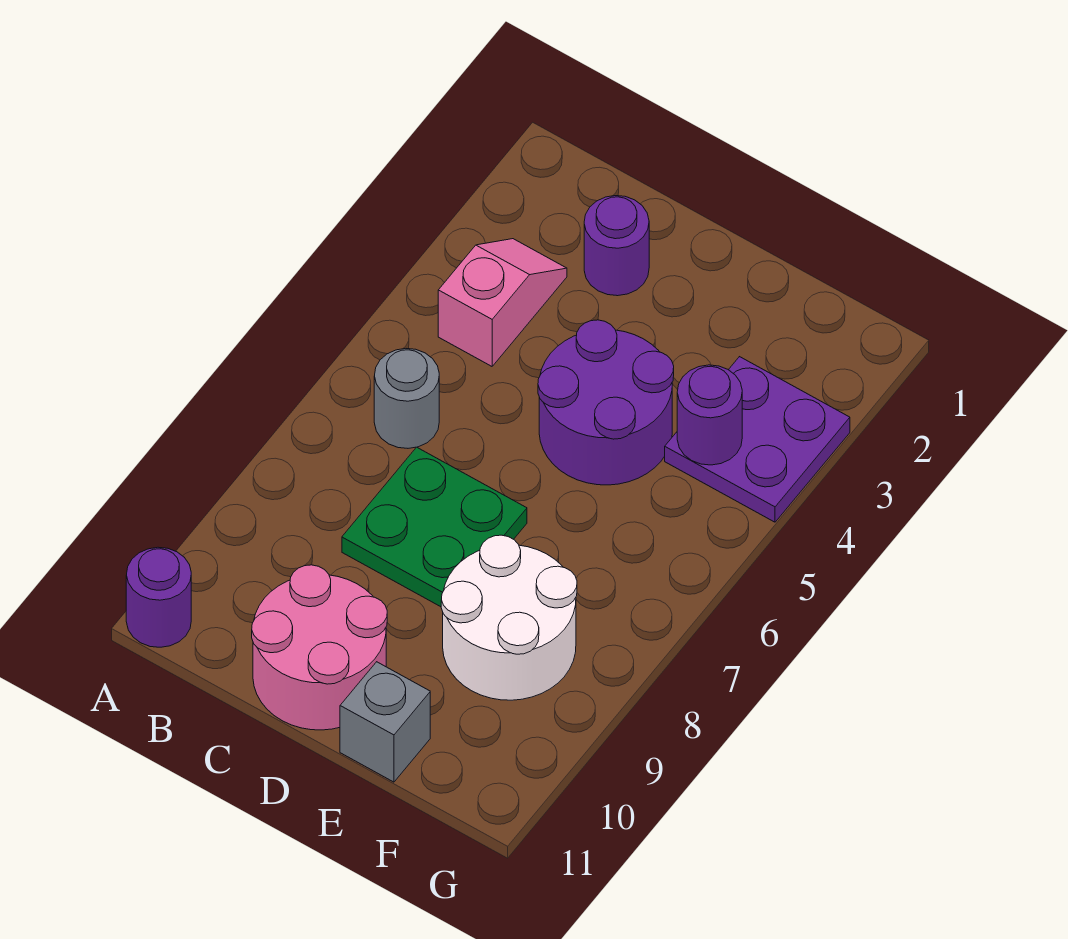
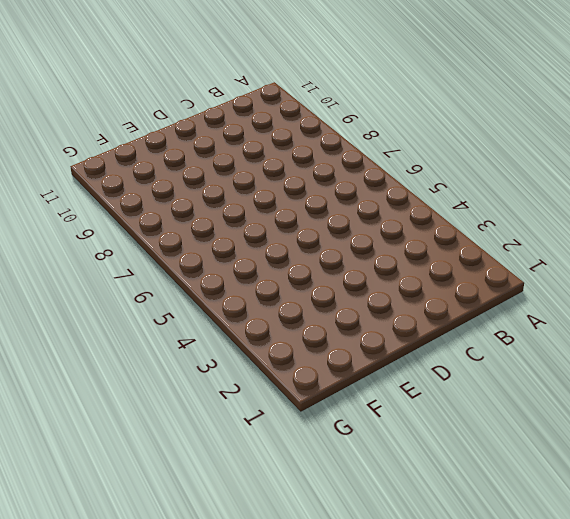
none -> purple round brick A11 level 1
none -> pink slope B3:B4 level 1 top 4

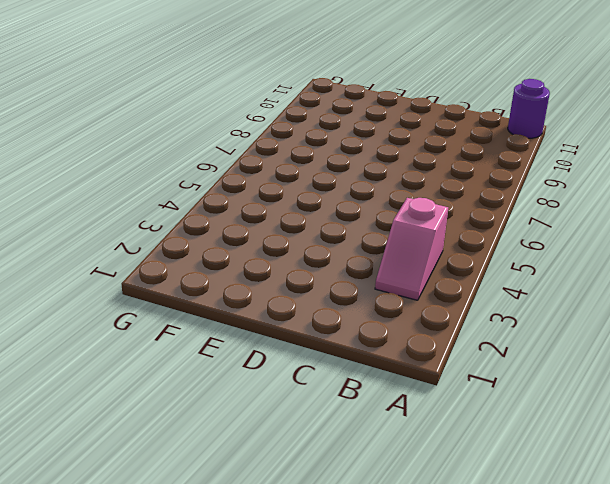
none -> grey round brick B6 level 1
none -> purple round brick C2 level 1

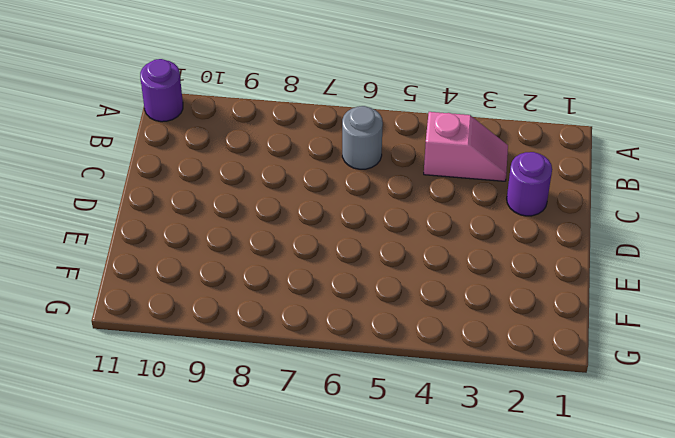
none -> green plate C7:D8 level 1
none -> pink round brick C10:D11 level 1

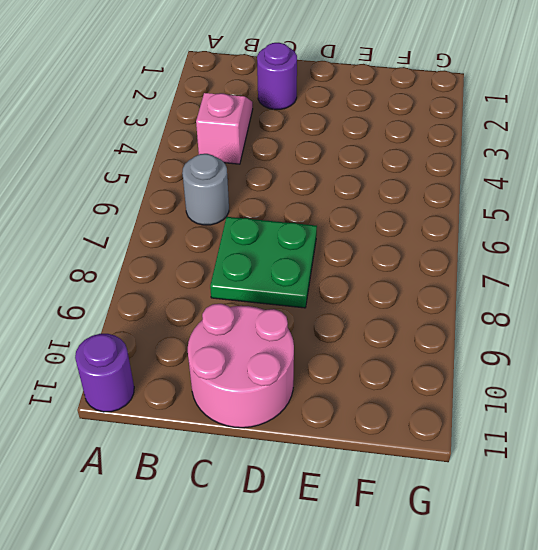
none -> purple round brick D4:E5 level 1
none -> white round brick E8:F9 level 1

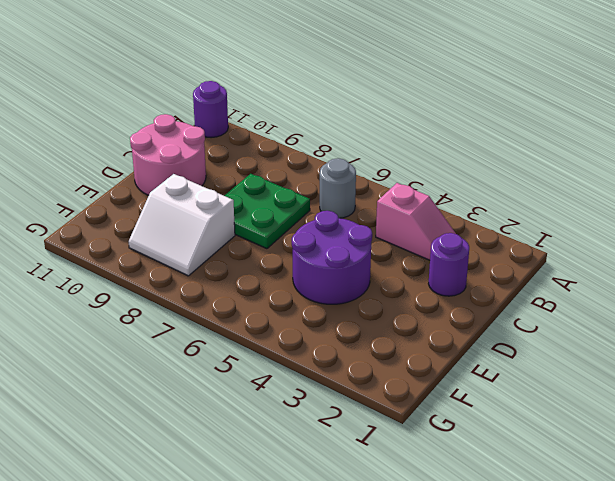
white slope E8:F9 level 1 top E -> white round brick E8:F9 level 1
none -> grey brick E11 level 1
none -> purple plate F3:G4 level 1

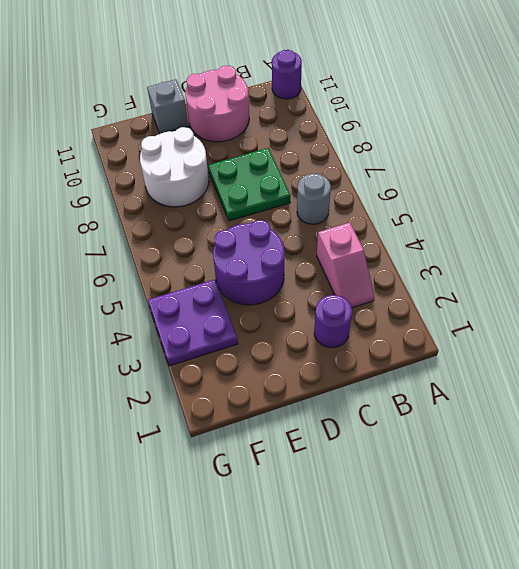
none -> purple round brick F4 level 2

